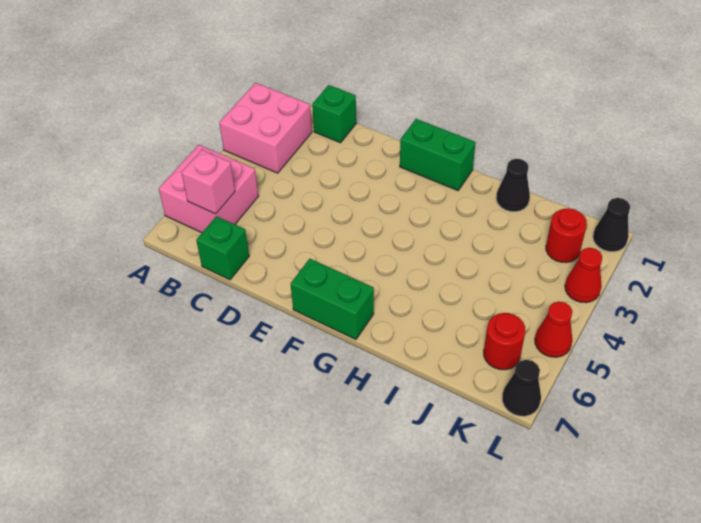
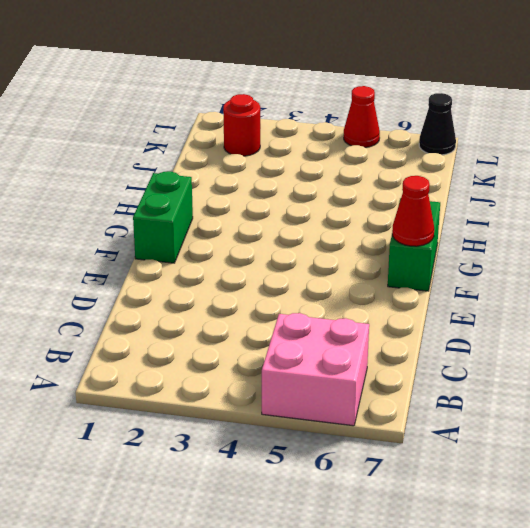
red cone F7 level 2 -> red cone L3 level 1
none -> pink brick A2:B3 level 1
none -> green brick C1 level 1
none -> green brick C7 level 1

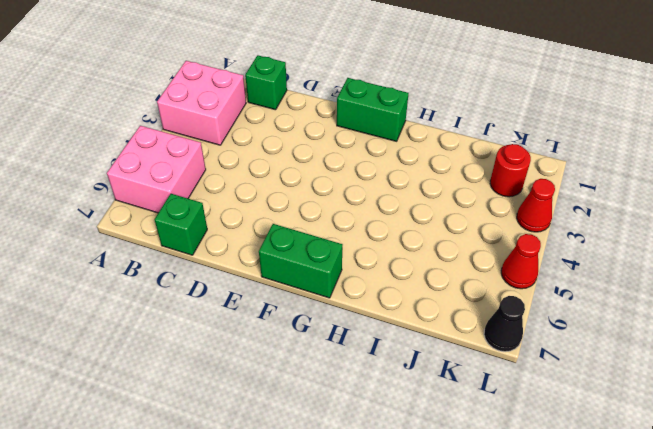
none -> black cone I1 level 1
none -> red round brick K6 level 1
none -> black cone L1 level 1

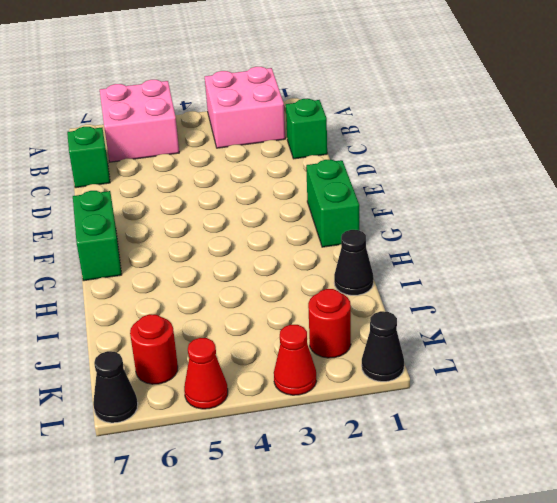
none -> pink brick B6 level 2

